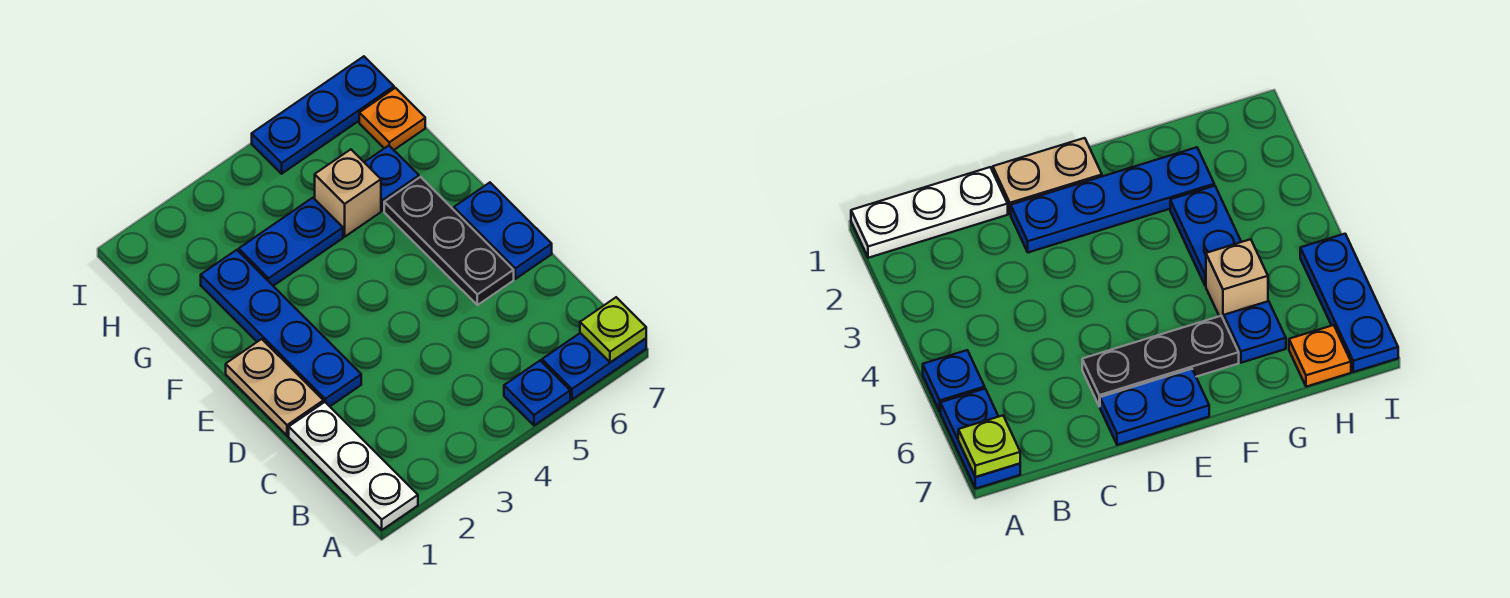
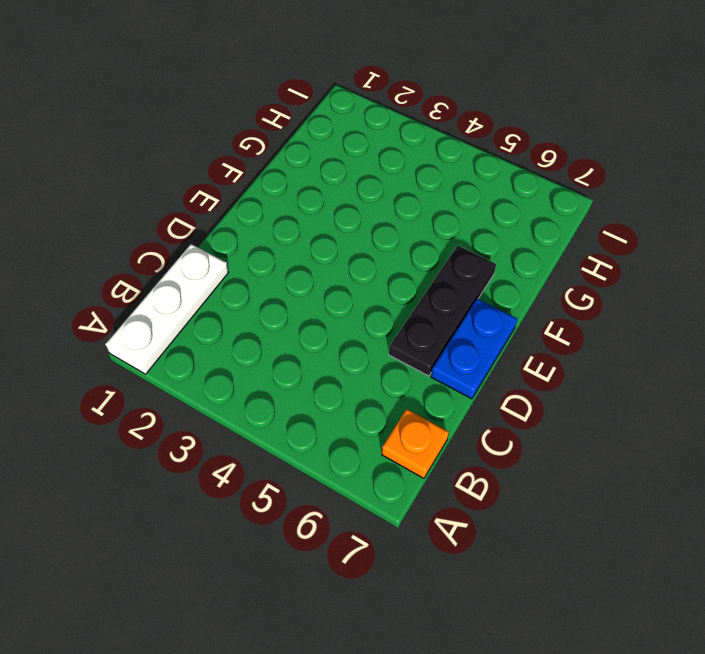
orange plate B7 level 1 -> orange plate H7 level 1
none -> blue plate A5 level 1
none -> blue plate A6:A7 level 1
none -> tan plate D1:E1 level 1

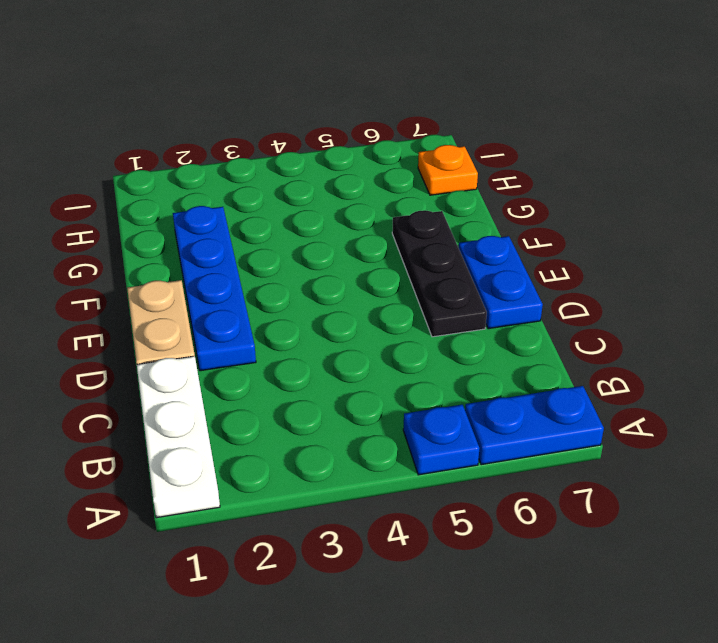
none -> blue plate G3:G4 level 1
none -> tan brick G5 level 1
none -> blue plate G6 level 1

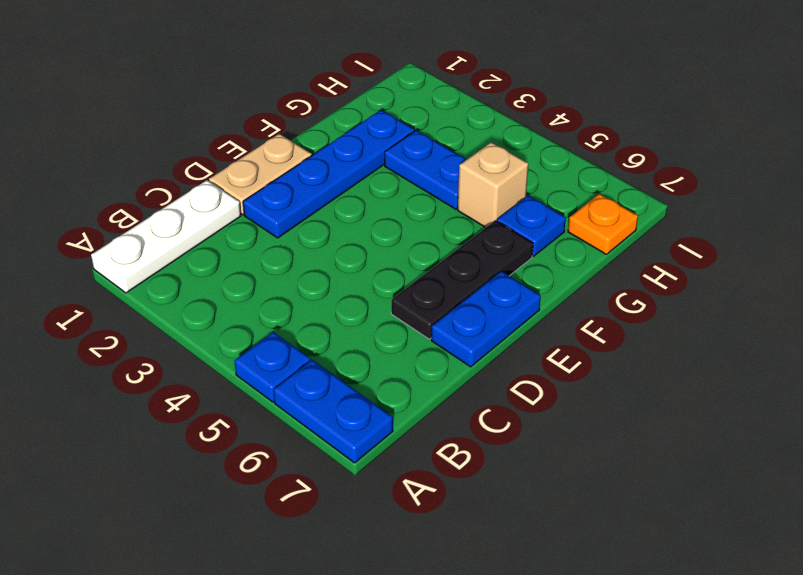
none -> blue plate I5:I7 level 1
none -> lime plate A7 level 2

